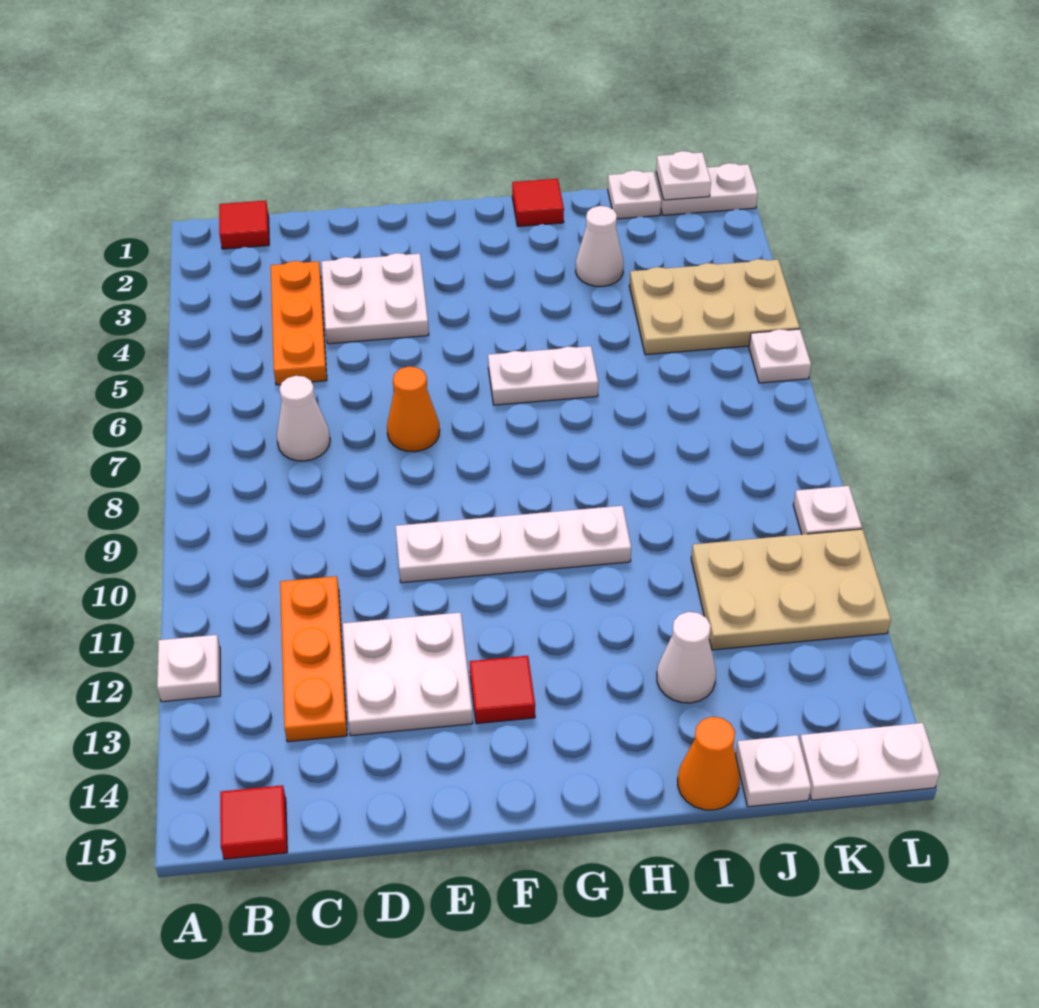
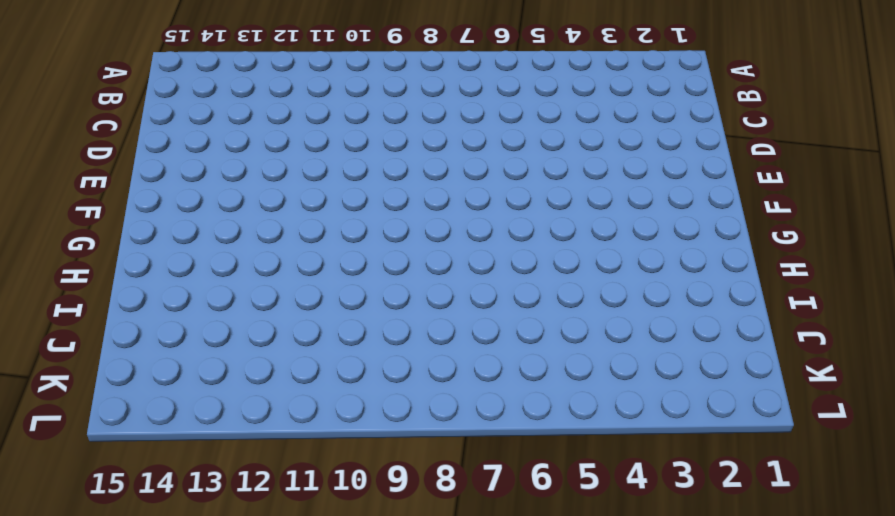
none -> white plate A12 level 1
none -> red tile B1 level 1
none -> red tile B15 level 1

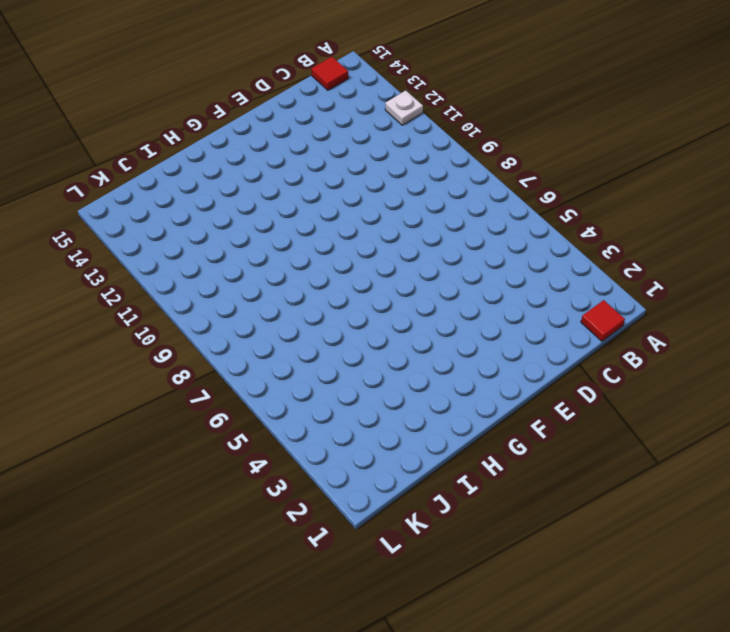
none -> orange plate C3:C5 level 1
none -> white cone C7 level 1
none -> orange plate C11:C13 level 1

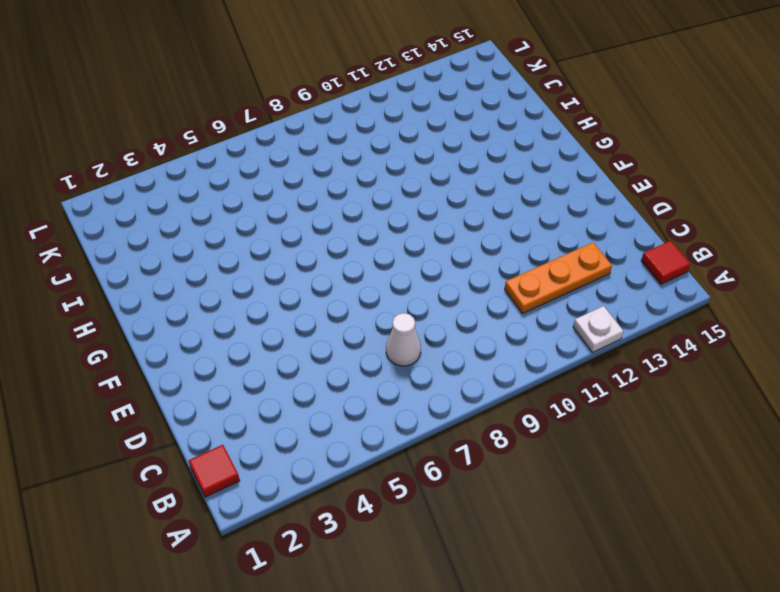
none -> orange plate C3:C5 level 1
none -> white plate D3:E4 level 1
none -> white plate D12:E13 level 1

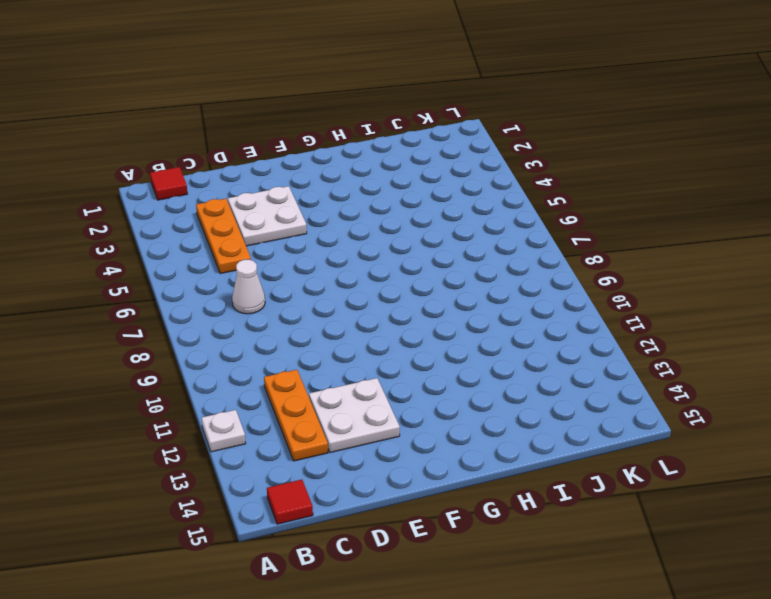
none -> orange cone E7 level 1
none -> white plate E10:H10 level 1
none -> red tile F13 level 1

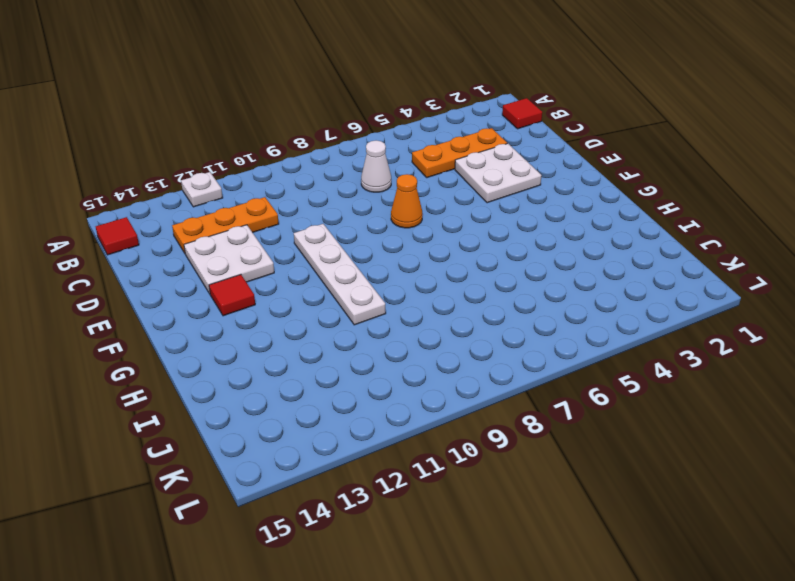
none -> white plate G6:H6 level 1
none -> red tile H1 level 1
none -> white cone I3 level 1

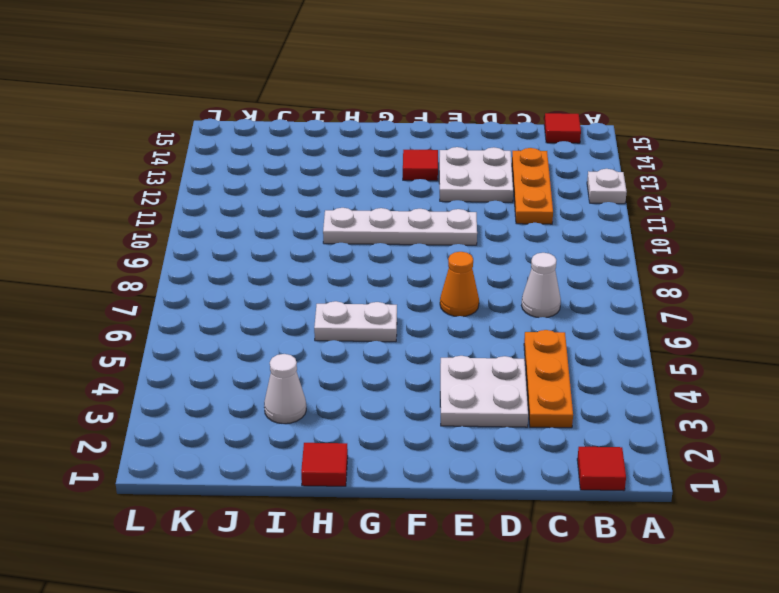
none -> white cone I13 level 1
none -> orange cone I15 level 1
none -> white plate J1 level 1

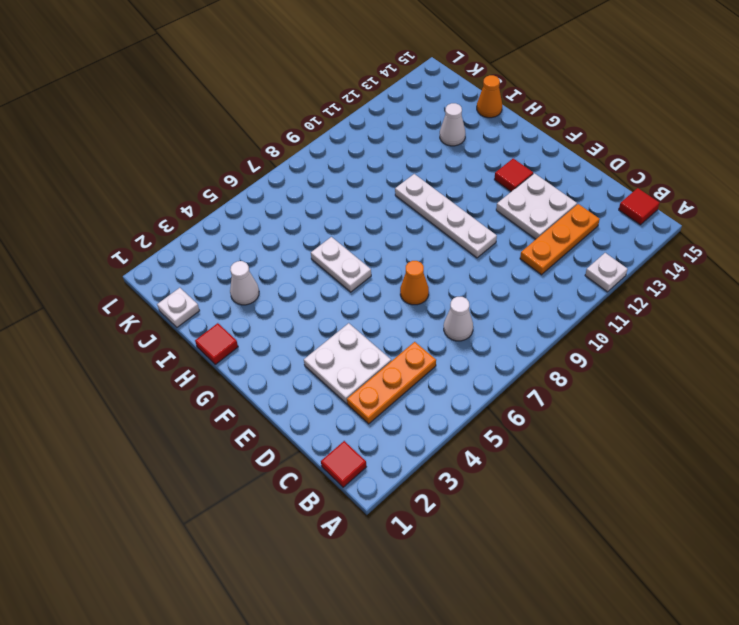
none -> tan plate J4:L5 level 1
none -> tan plate J11:L12 level 1
none -> white plate J15 level 1

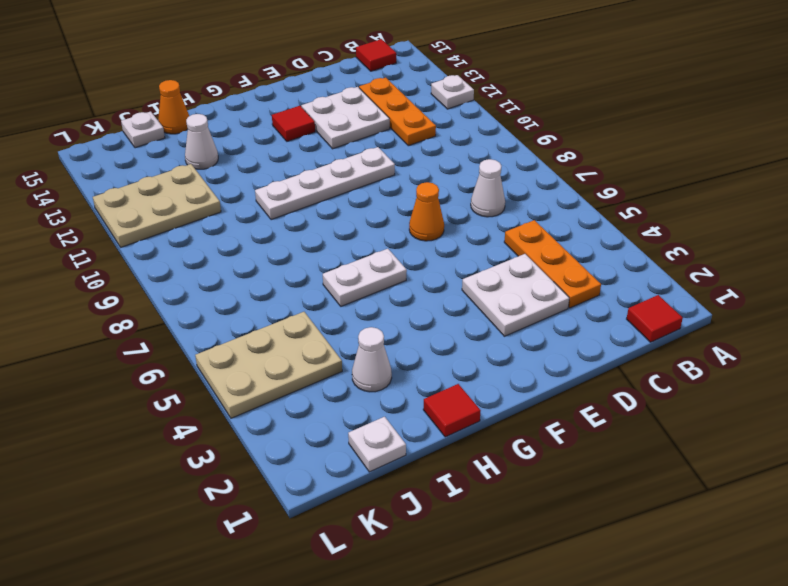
none -> white plate K1:L1 level 1
none -> white plate K15:L15 level 1
none -> white plate L6 level 1

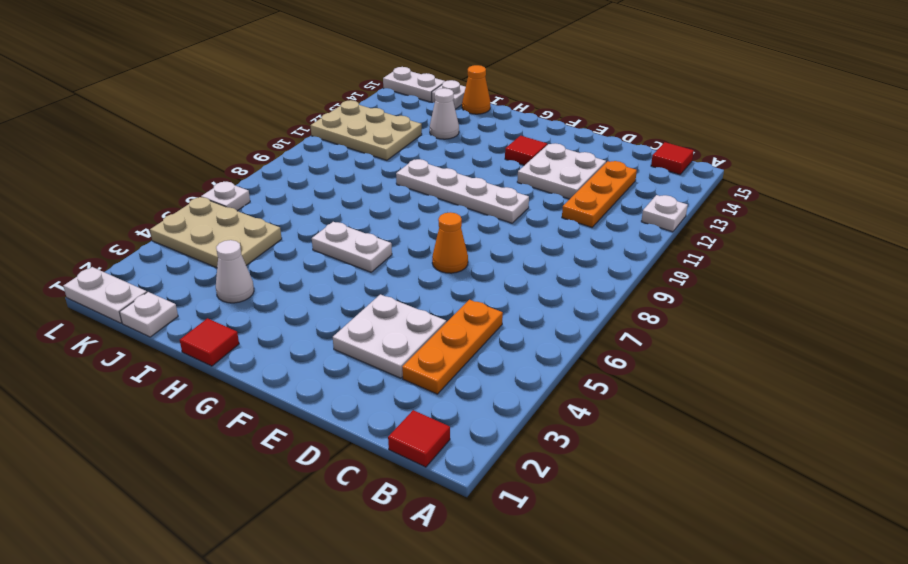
none -> white cone C7 level 1
none -> white plate L10 level 1
none -> white plate K1 level 2

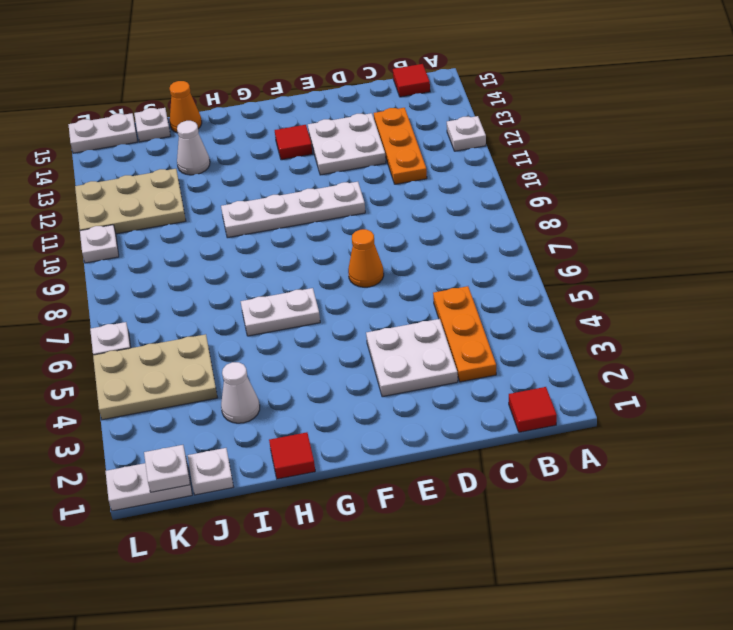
none -> white cone C7 level 1

